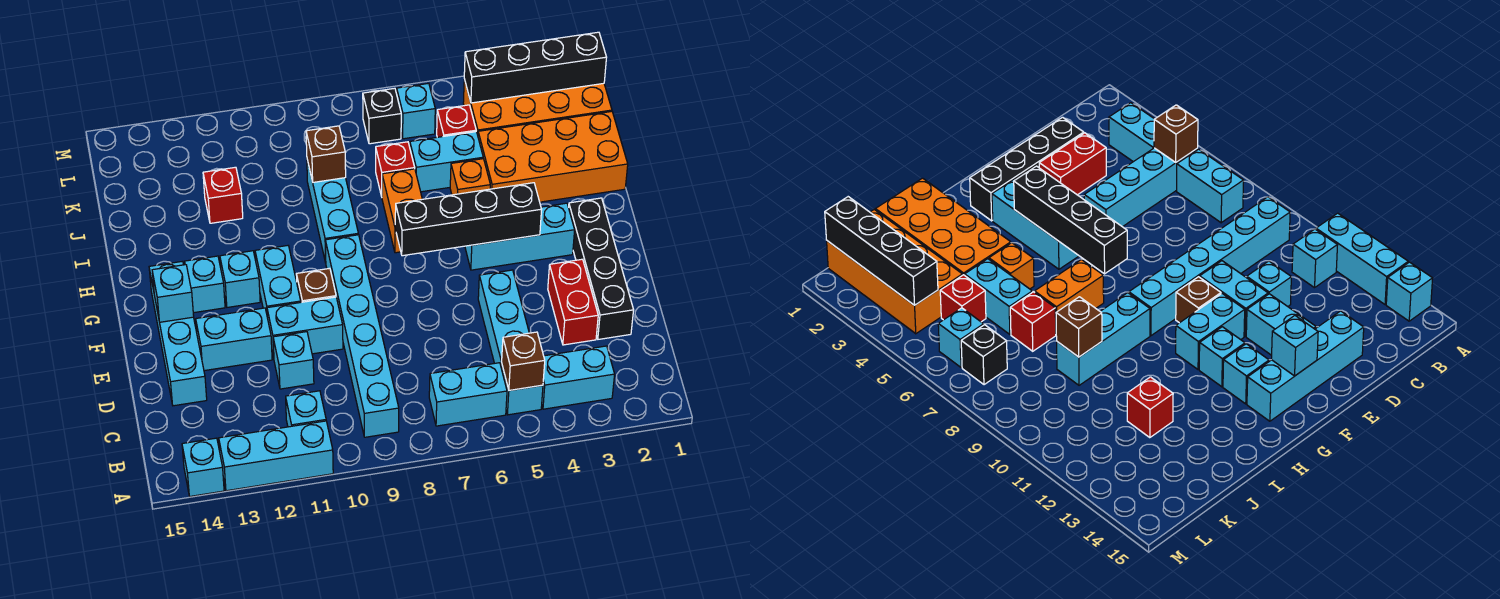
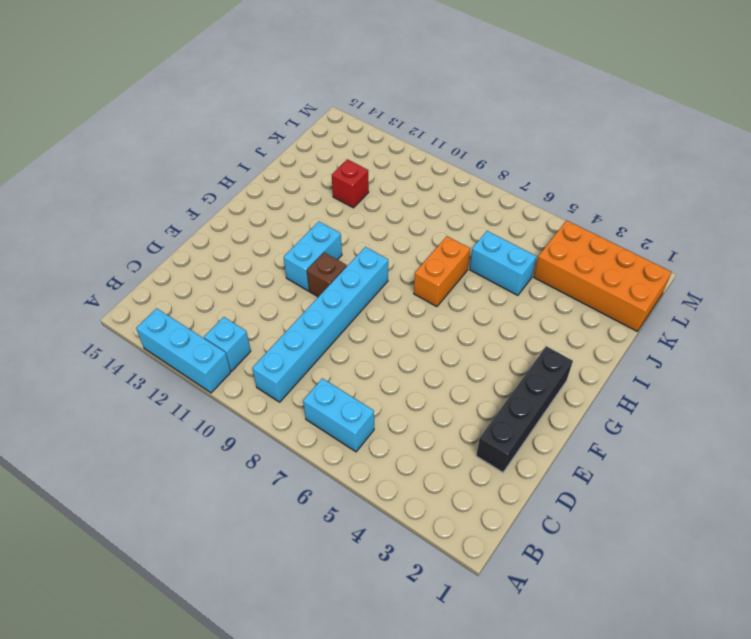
none -> cyan brick A14 level 1
none -> cyan brick B3:B4 level 1
none -> cyan brick B5:E5 level 1
none -> red brick D3:E3 level 1

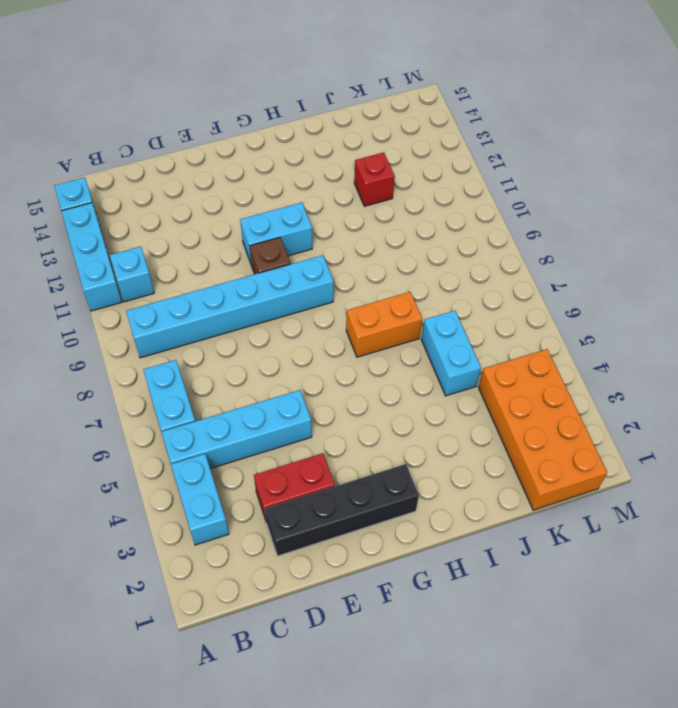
none -> cyan brick D11 level 1
none -> cyan brick D14:G14 level 1
none -> cyan brick E10:E11 level 1
none -> cyan brick E12:E13 level 1

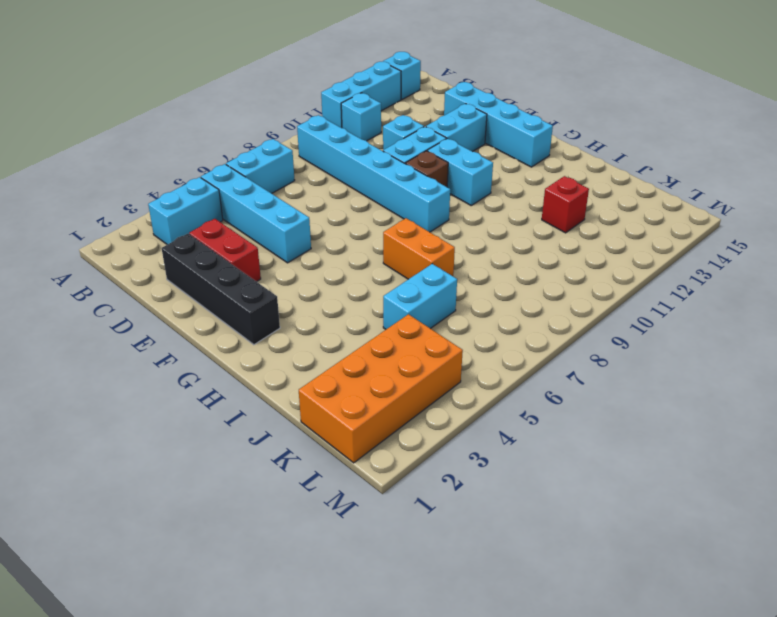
none -> cyan brick G3:G5 level 1
none -> cyan brick G12 level 1
none -> cyan brick G13 level 1
none -> cyan brick H9:J9 level 1

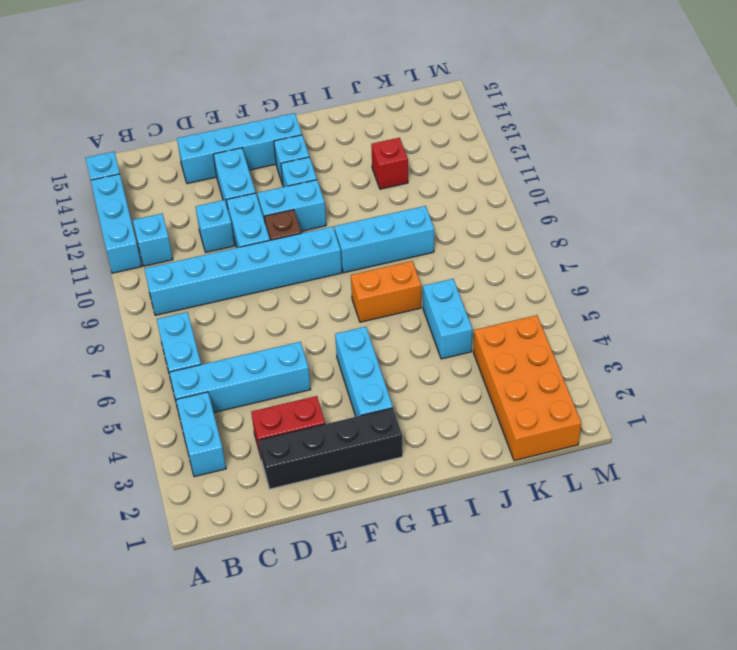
none -> orange brick I1:J4 level 1
none -> orange brick I5 level 1
none -> red brick J7 level 1
none -> red brick K5 level 1

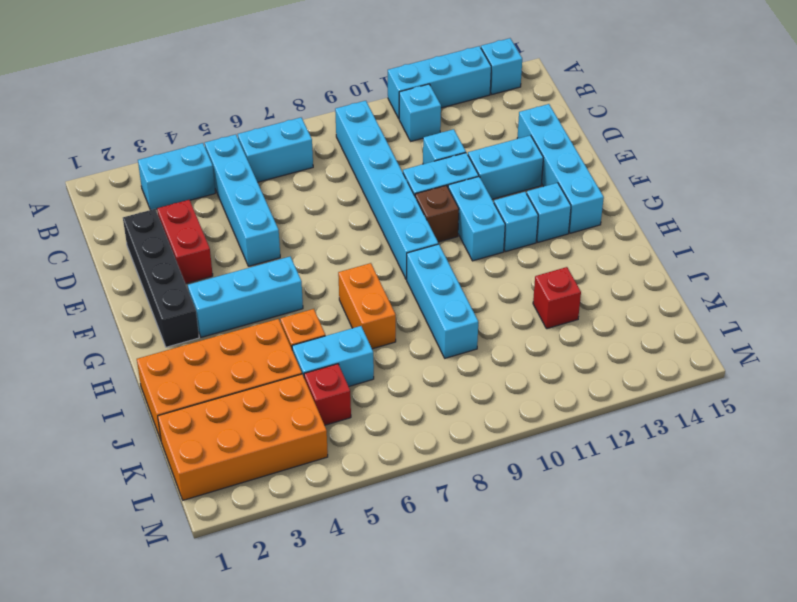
none -> red brick J7 level 1
none -> cyan brick L6 level 1
none -> black brick L7 level 1
none -> brown brick B5 level 2

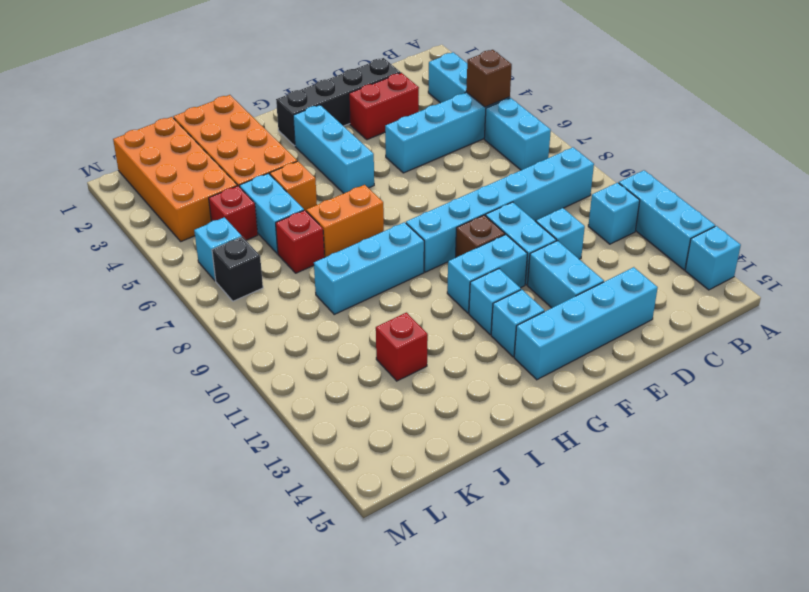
none -> cyan brick F14 level 2
none -> black brick G4:G7 level 2
none -> brown brick J9 level 2
none -> black brick L1:L4 level 2

